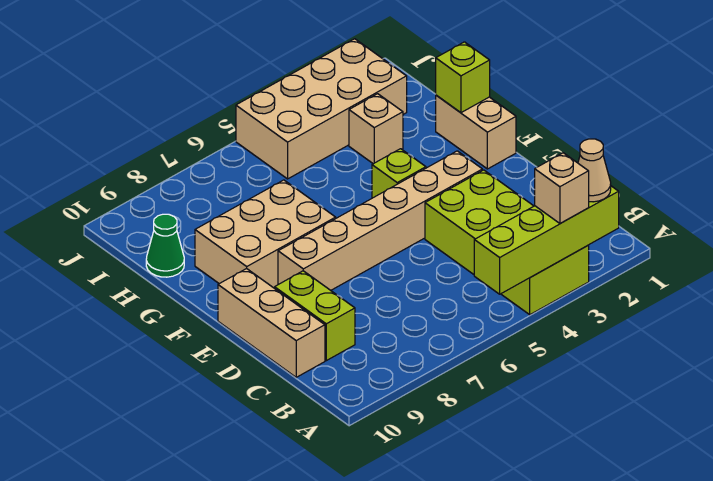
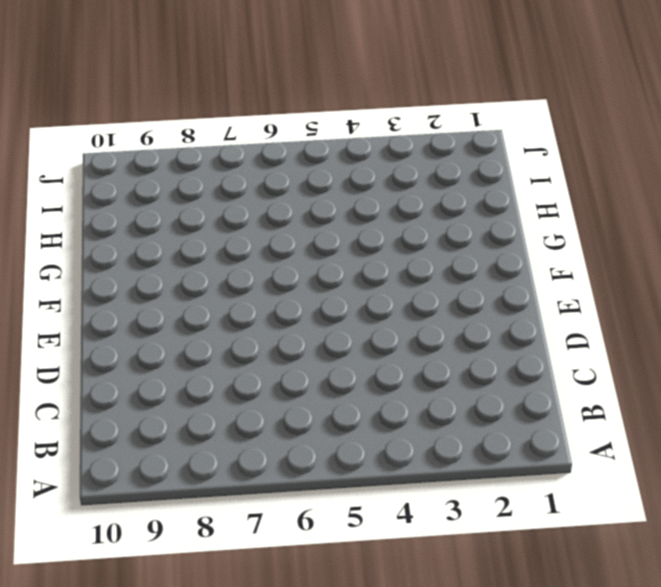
none -> lime brick A3:D4 level 1
none -> lime brick C9:D9 level 1
none -> tan brick C10:E10 level 1

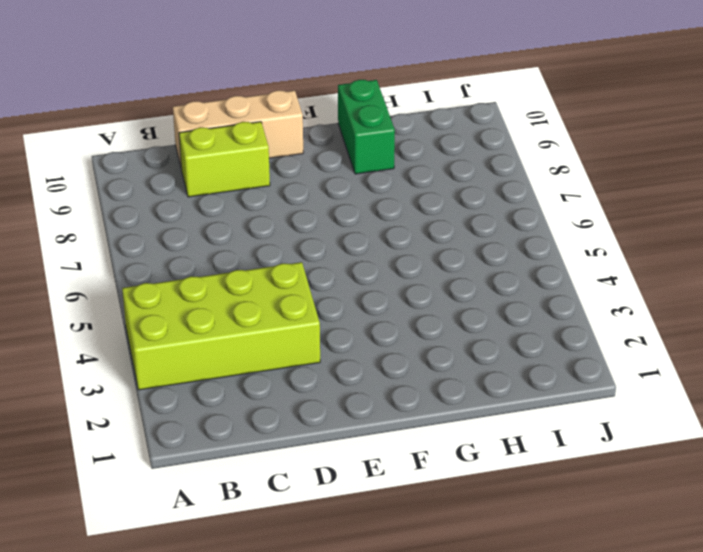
green brick G9:G10 level 1 -> tan brick F7:G9 level 1
none -> tan brick E3:E8 level 1
none -> tan brick F1:G1 level 1
none -> lime brick F4 level 1

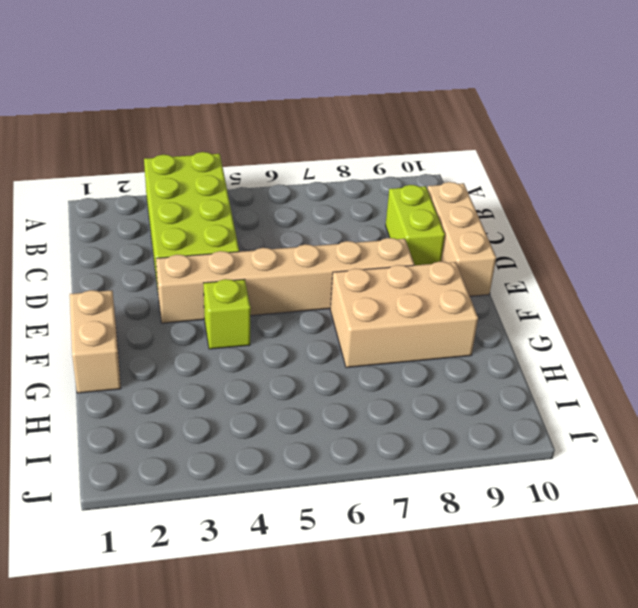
none -> tan brick H3 level 1
none -> green cone H10 level 1
none -> tan brick I2:J5 level 1

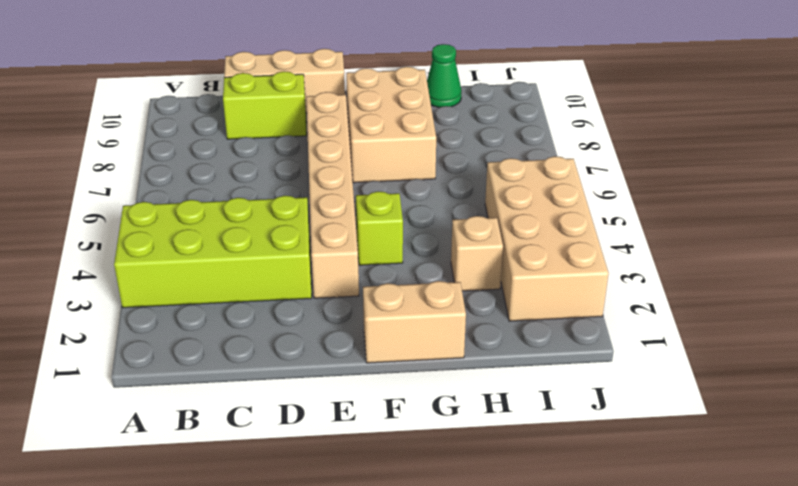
none -> lime brick A2:A5 level 2
none -> lime brick G1 level 2
none -> tan cone A2 level 3

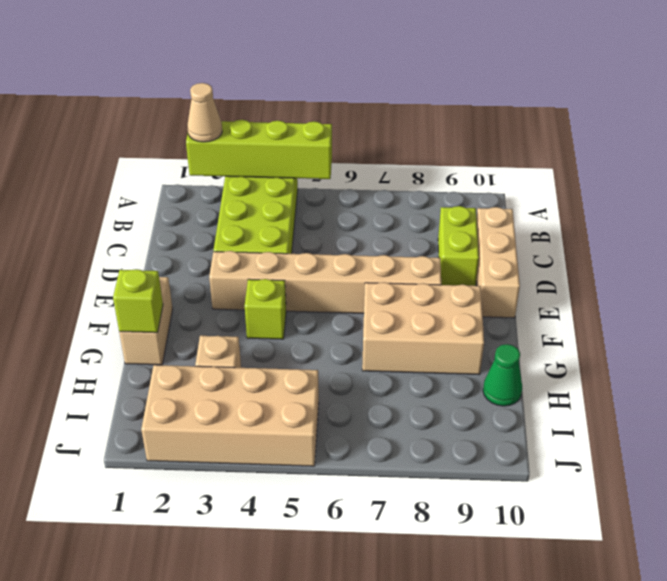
none -> tan brick A3 level 3

